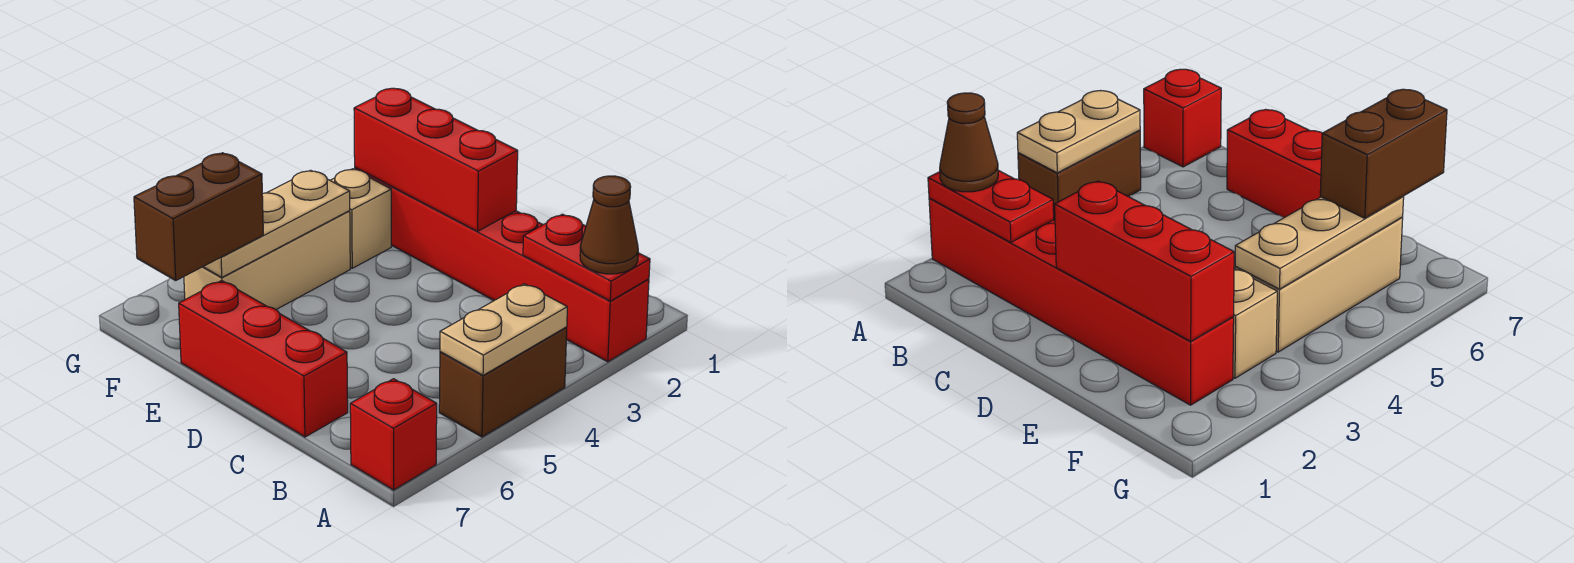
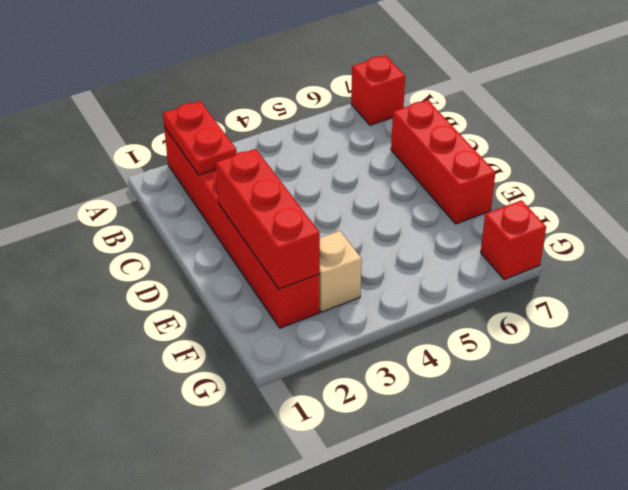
red brick G7 level 1 -> none
none -> brown brick A4:A5 level 1
none -> tan brick F4:F6 level 1
none -> tan plate A4:A5 level 2

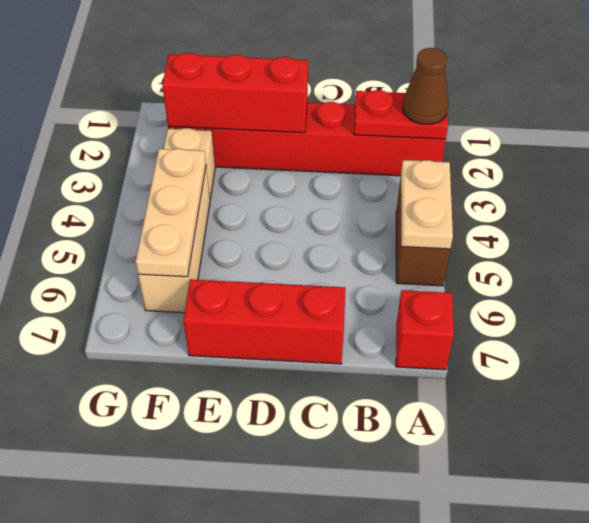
none -> brown brick F6:F7 level 3

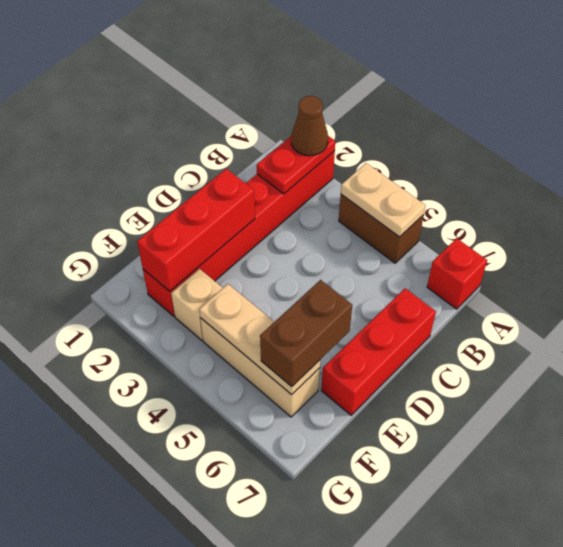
brown brick E6:F6 level 3 -> brown brick F6:F7 level 3

